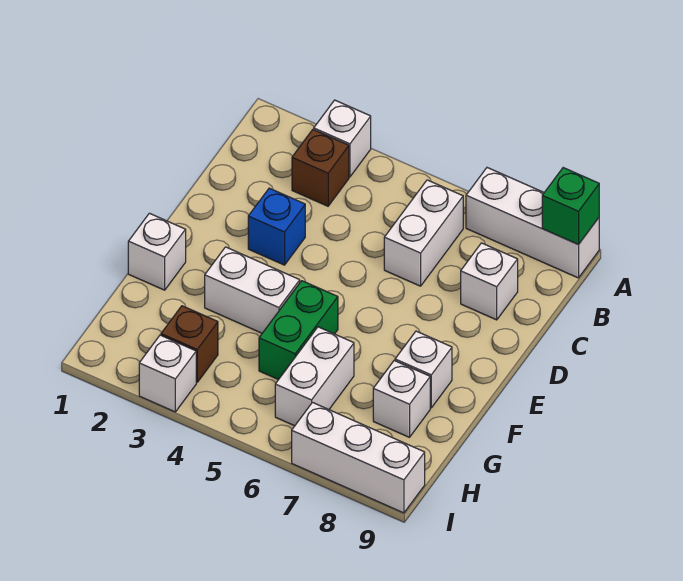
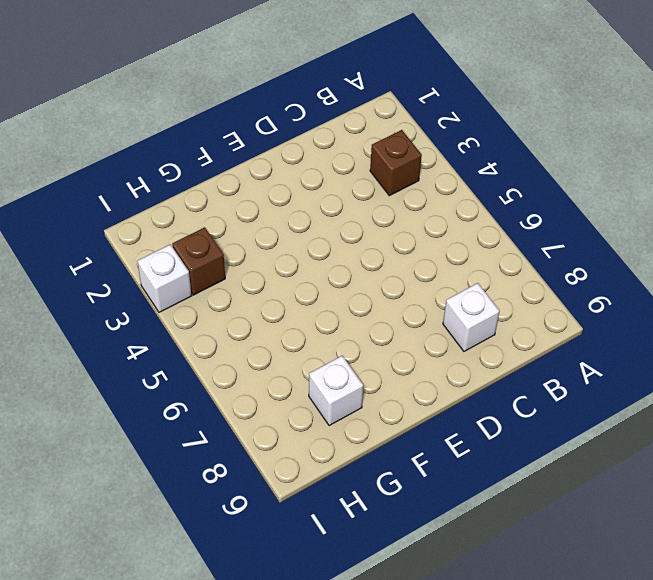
none -> white brick A3 level 1
none -> white brick A7:A9 level 1
none -> white brick B6:C6 level 1

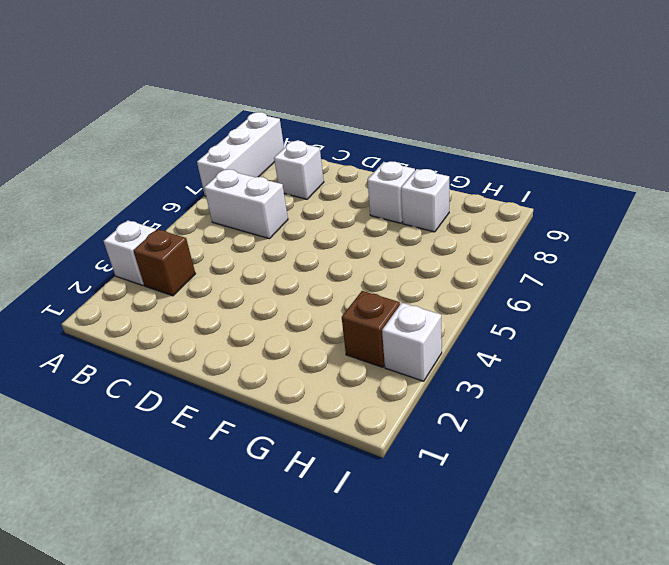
none -> blue brick D3 level 1
none -> white brick F1 level 1
none -> white brick F3:F4 level 1

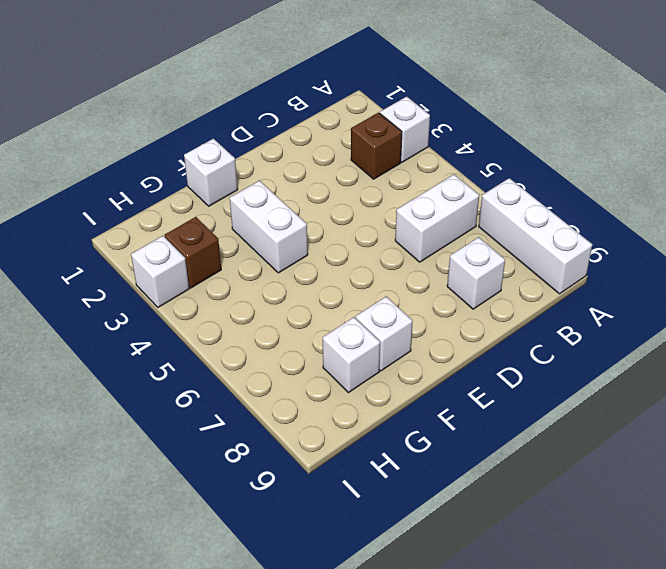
none -> blue brick D3 level 1
none -> green brick F5:G5 level 1
none -> white brick G6:H6 level 1

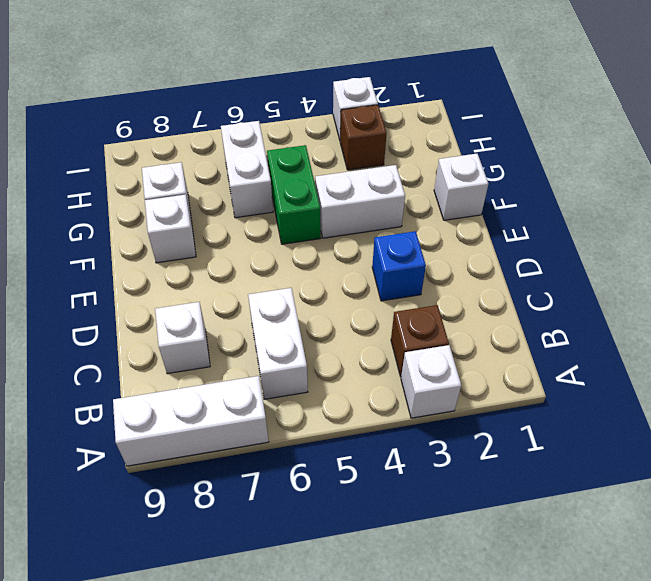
none -> white brick I7:I9 level 1
none -> green brick A9 level 2

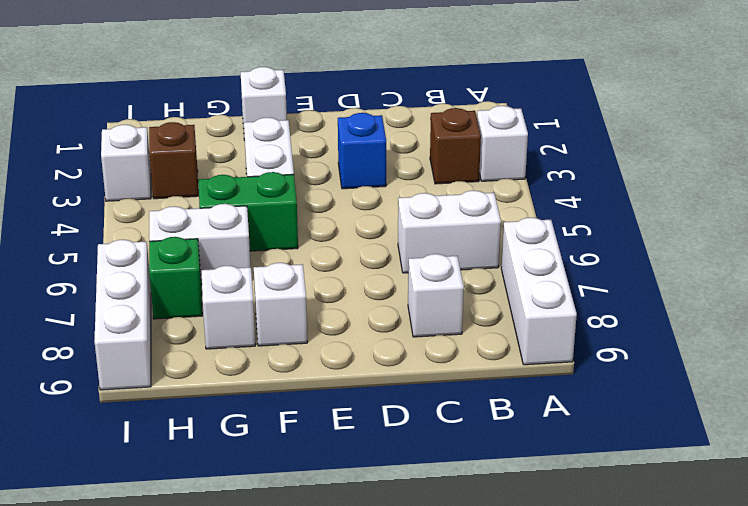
green brick H7 level 1 -> green brick A9 level 2

